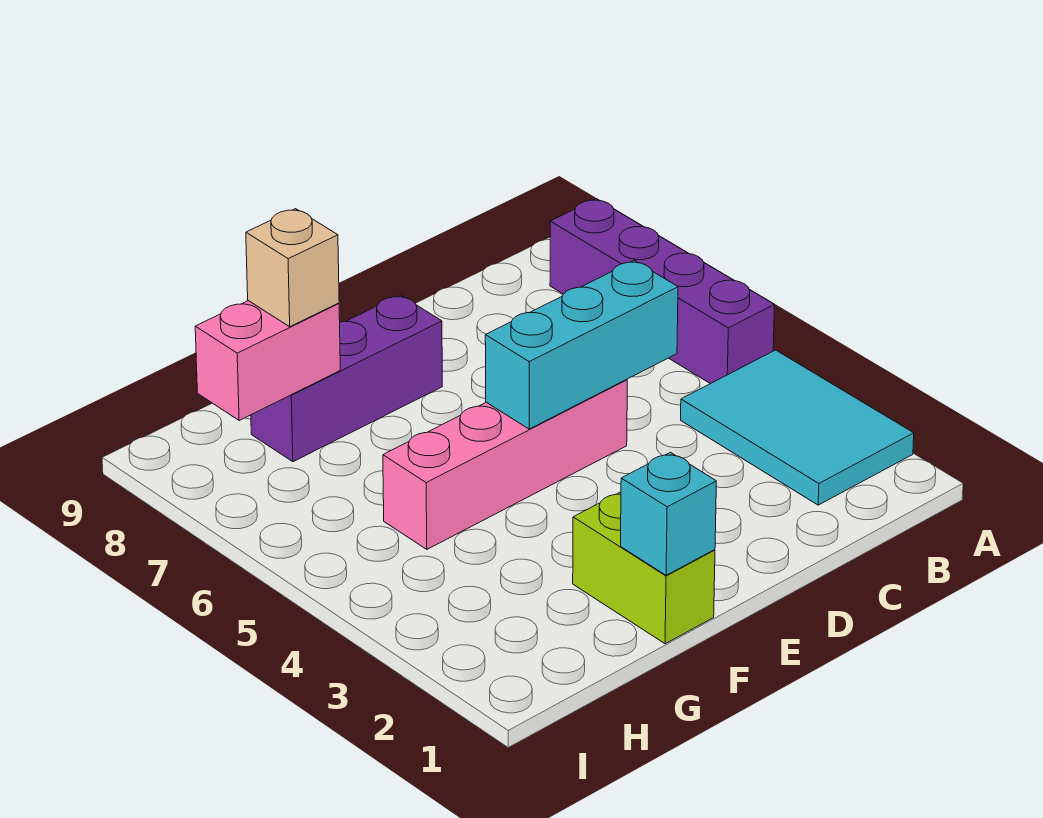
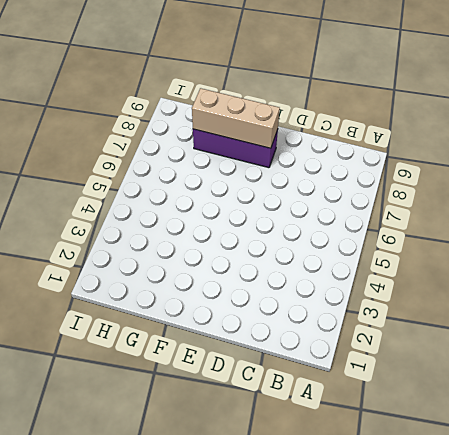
tan brick E8:G8 level 2 -> pink brick G8:H8 level 2
none -> cyan tile A2:B4 level 1
none -> purple brick A5:A8 level 1

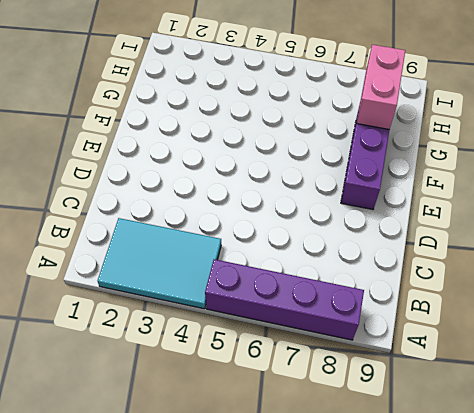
none -> pink brick D5:G5 level 1
none -> lime brick F1:F2 level 1

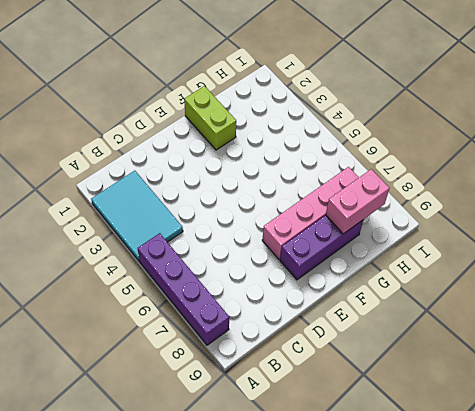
pink brick E7:H7 level 1 -> pink brick D5:G5 level 1
none -> cyan brick C5:E5 level 2
none -> cyan brick F1 level 2

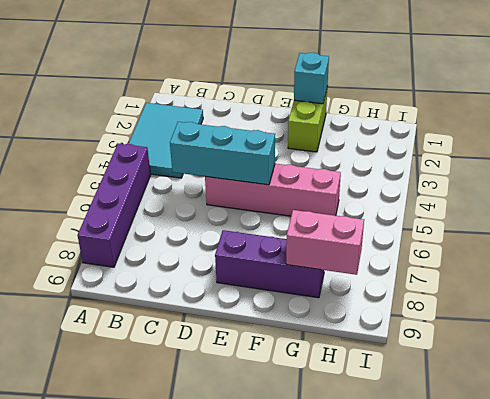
none -> tan brick G8 level 3

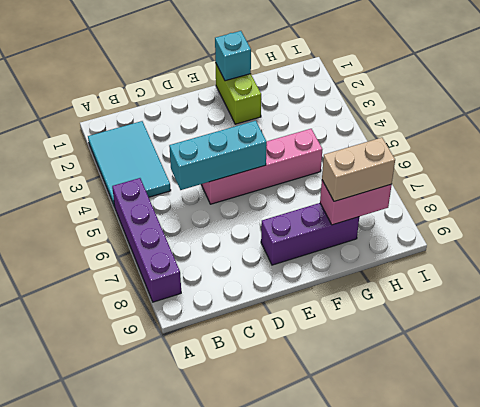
tan brick G8:H8 level 3 -> tan brick G8 level 3

